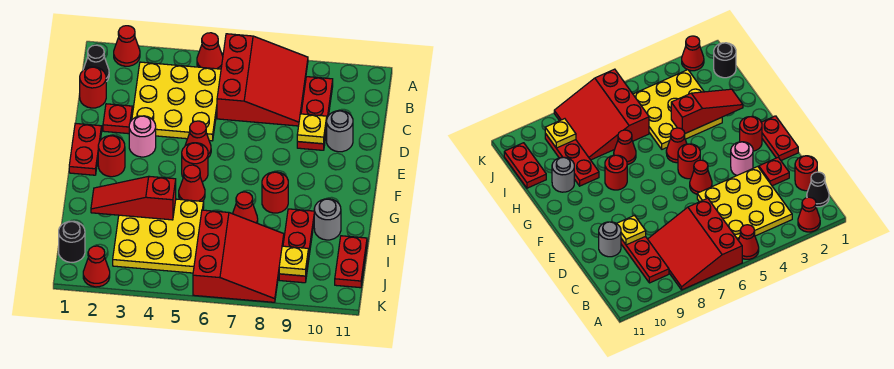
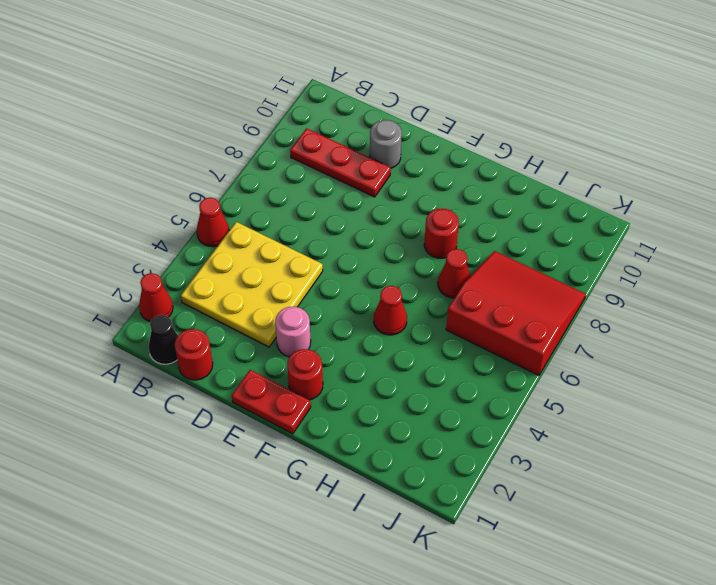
none -> red slope A6:C8 level 1 top 6
none -> red plate D2 level 1
none -> red cone E5 level 1

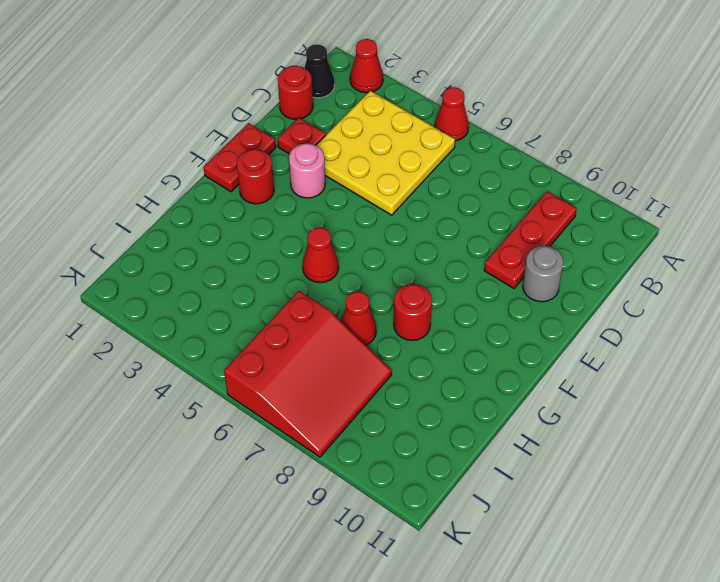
none -> red slope A6:C8 level 1 top 6
none -> red cone E5 level 1
none -> red round brick F5 level 1

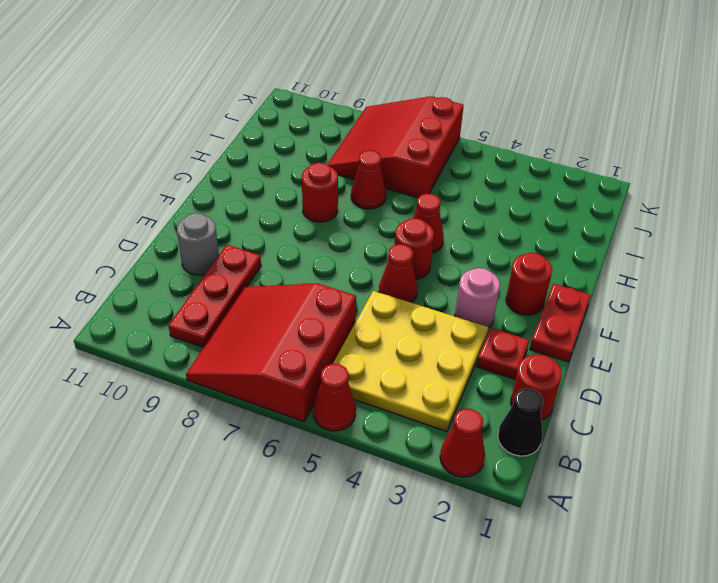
none -> yellow plate H3:J5 level 1
none -> red plate H9:J9 level 1
none -> grey round brick H10 level 1

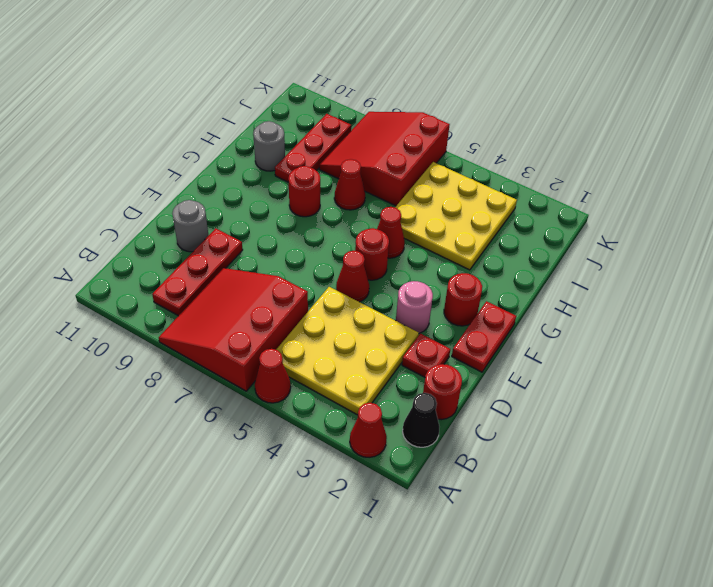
none -> red plate I11:J11 level 1
none -> black round brick J1 level 1
none -> red cone K2 level 1

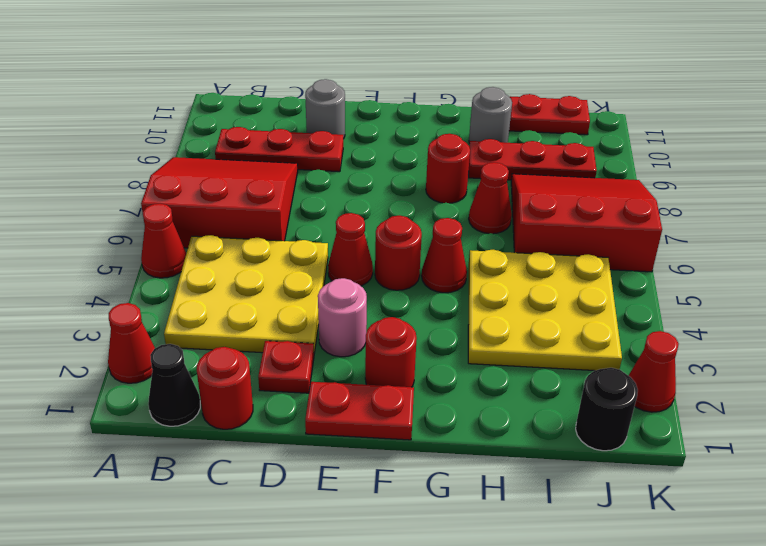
none -> yellow plate D9 level 2
none -> red slope H2:H4 level 2 top 4
none -> yellow plate J9 level 2

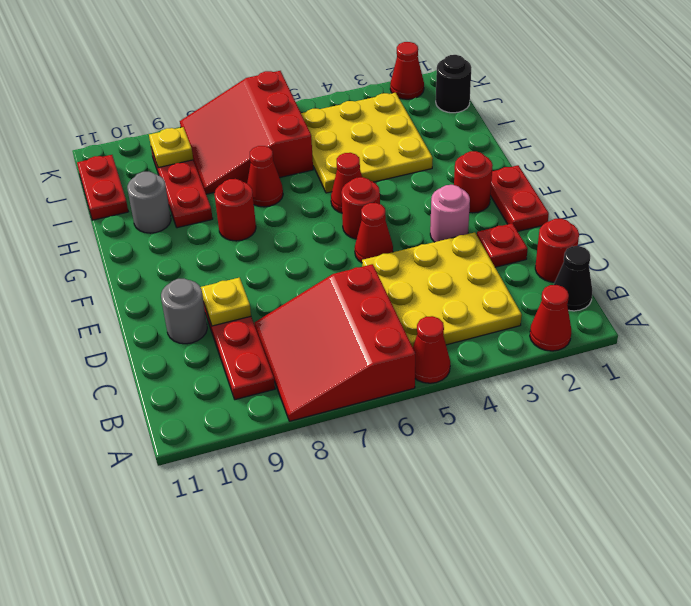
none -> red slope H2:H4 level 2 top 4

